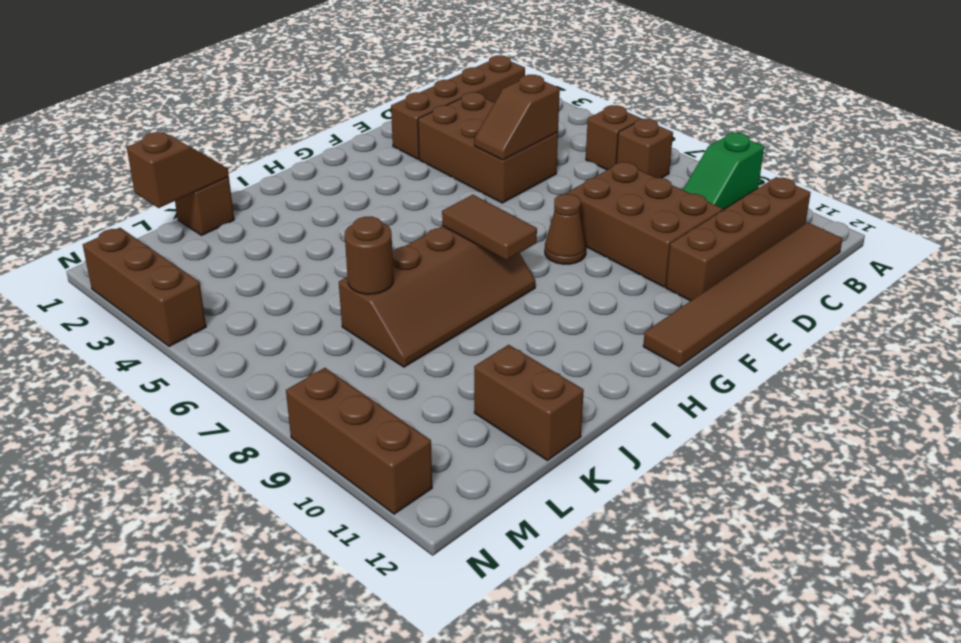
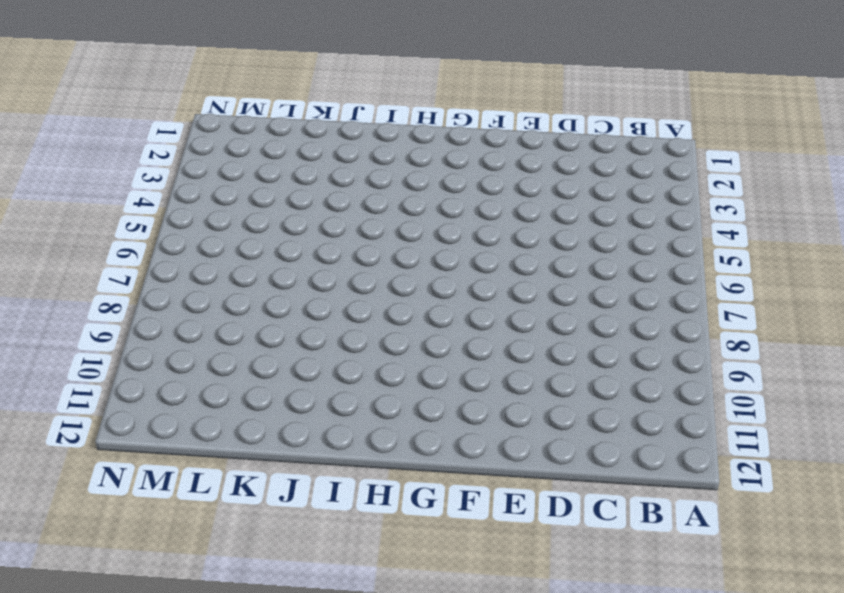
none -> green slope A9:B9 level 1 top A
none -> brown brick B2:E2 level 1
none -> brown brick B6 level 1

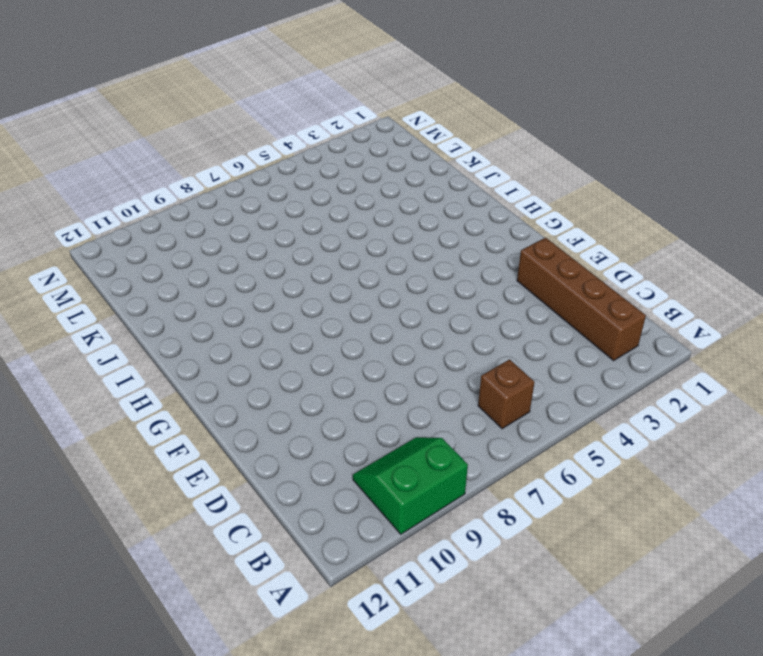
green slope A9:B10 level 1 top A -> green slope A9:B9 level 1 top A
none -> brown brick B7 level 1
none -> brown brick B11:E11 level 1
none -> brown tile B12:G12 level 1

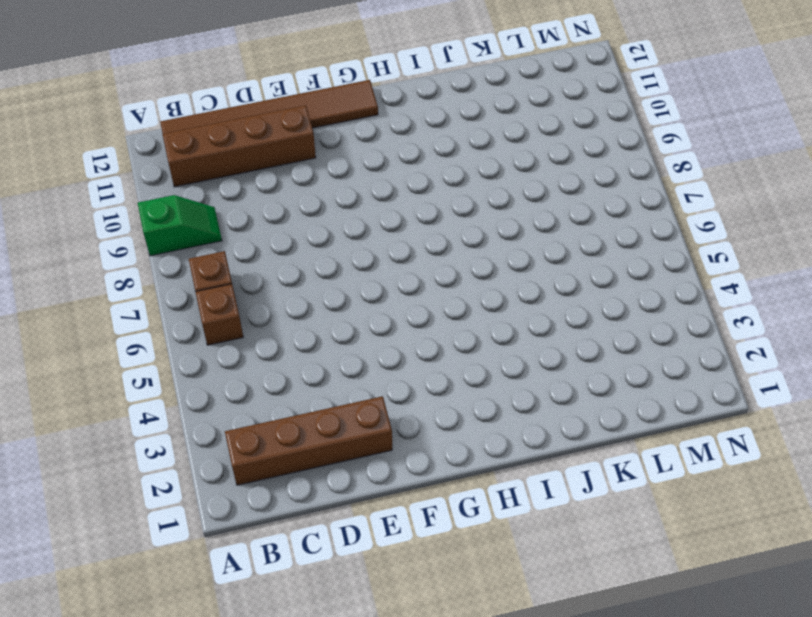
none -> brown brick D3:E5 level 1
none -> brown brick D8:E10 level 1
none -> brown cone F8 level 1

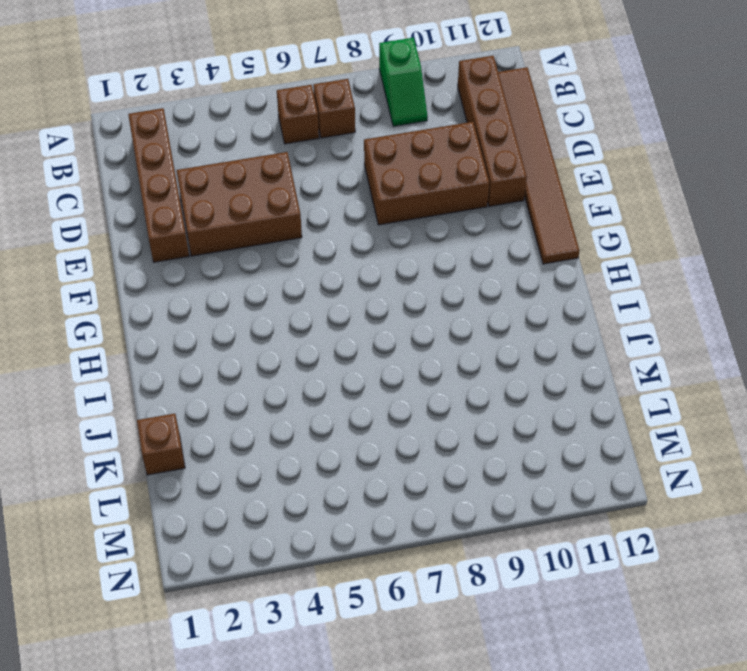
none -> brown cone F8 level 1
none -> brown slope H7:K8 level 1 top 7
none -> brown brick K11:K12 level 1

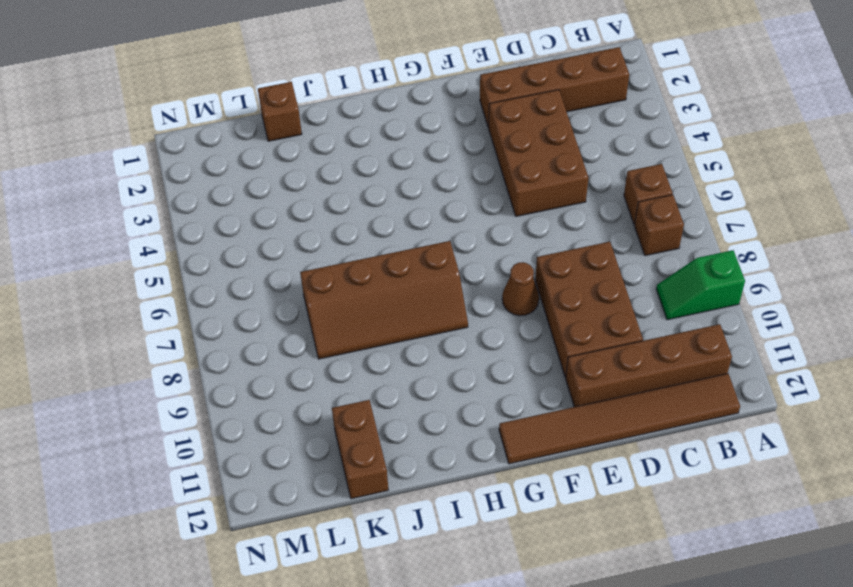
none -> brown brick N2:N4 level 1
none -> brown brick N9:N11 level 1
none -> brown slope D5:E5 level 2 top D

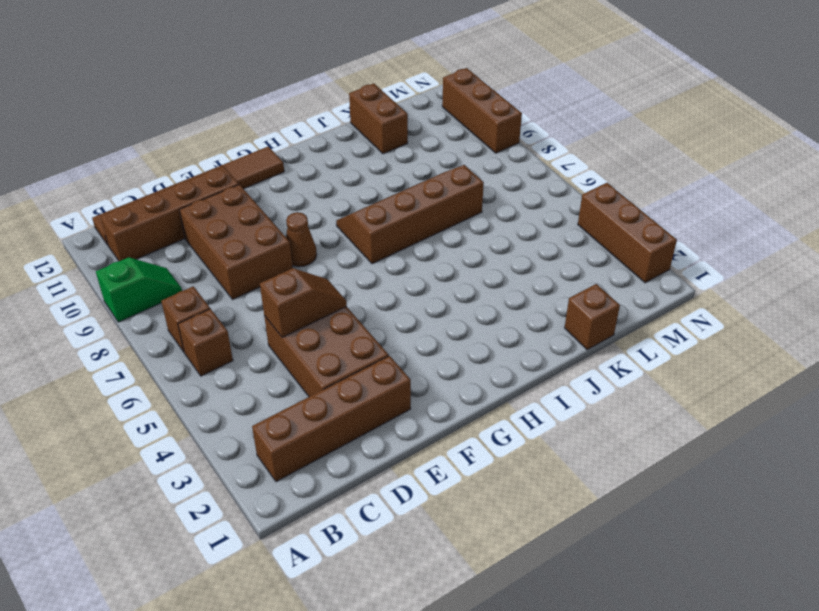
none -> brown tile H7:H8 level 2
none -> brown slope K1:L1 level 2 top L
none -> brown round brick K7 level 2

